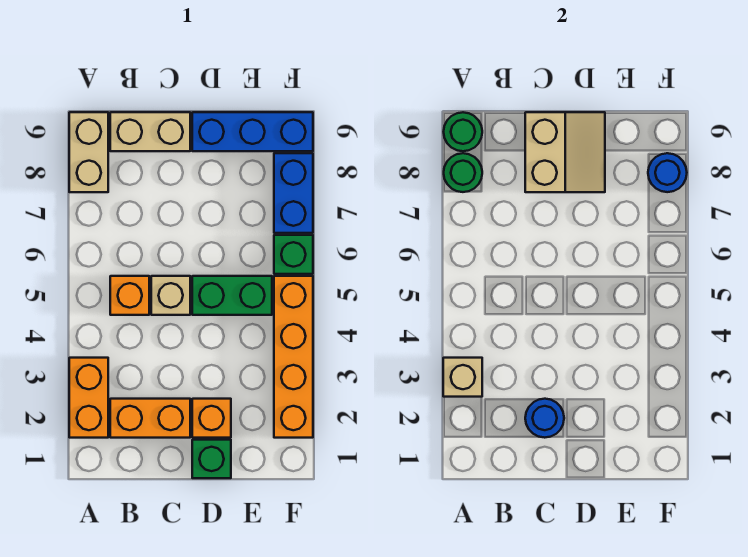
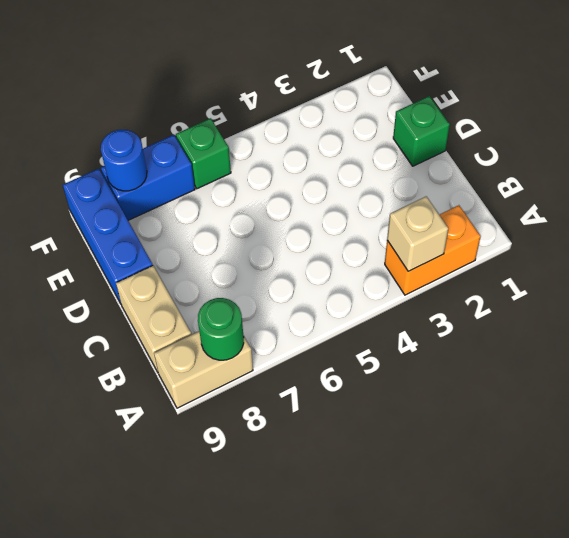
none -> orange brick B2:C2 level 1
none -> orange brick B5 level 1
none -> tan brick C5 level 1

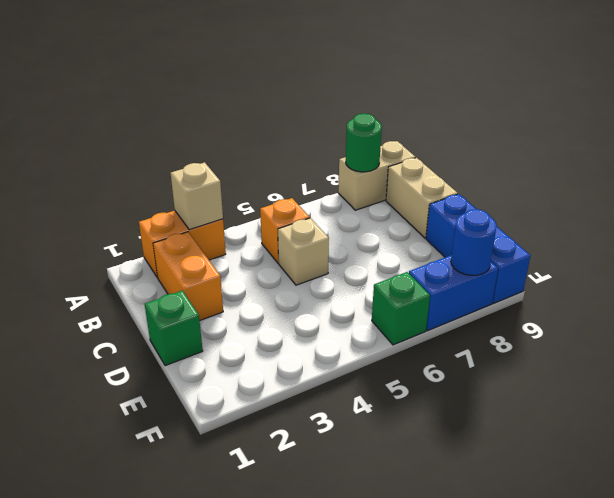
none -> orange brick D2 level 1
none -> green brick D5:E5 level 1
none -> orange brick F2:F5 level 1

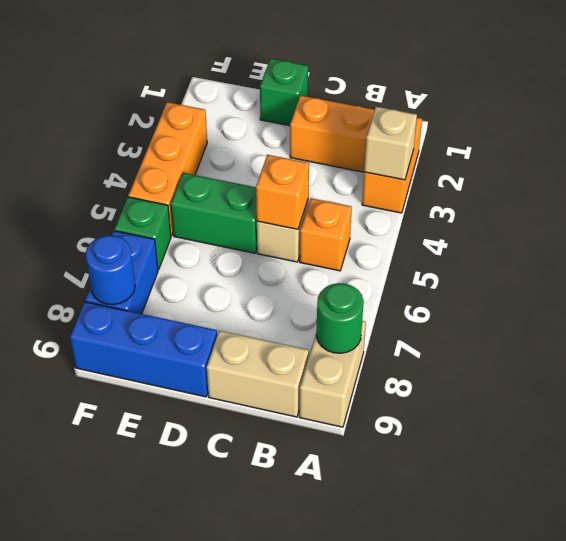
orange brick C5 level 2 -> orange brick D2 level 1
orange brick F3:F5 level 1 -> orange brick F2:F5 level 1
none -> green round brick A9 level 2
none -> blue round brick C2 level 2
none -> tan slope C8:D9 level 2 top C

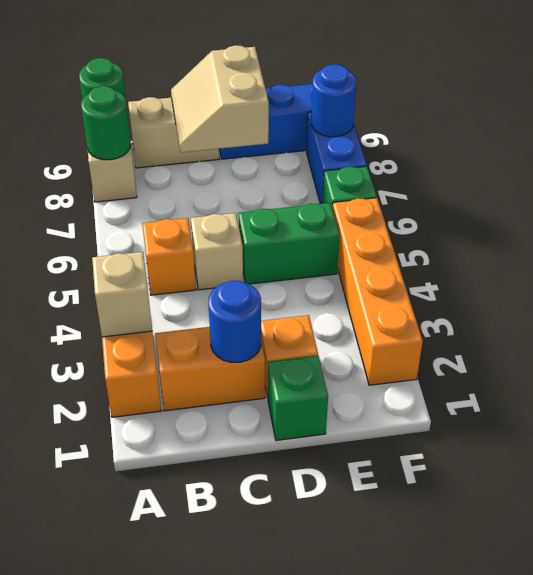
tan slope C8:D9 level 2 top D -> tan slope C8:D9 level 2 top C

